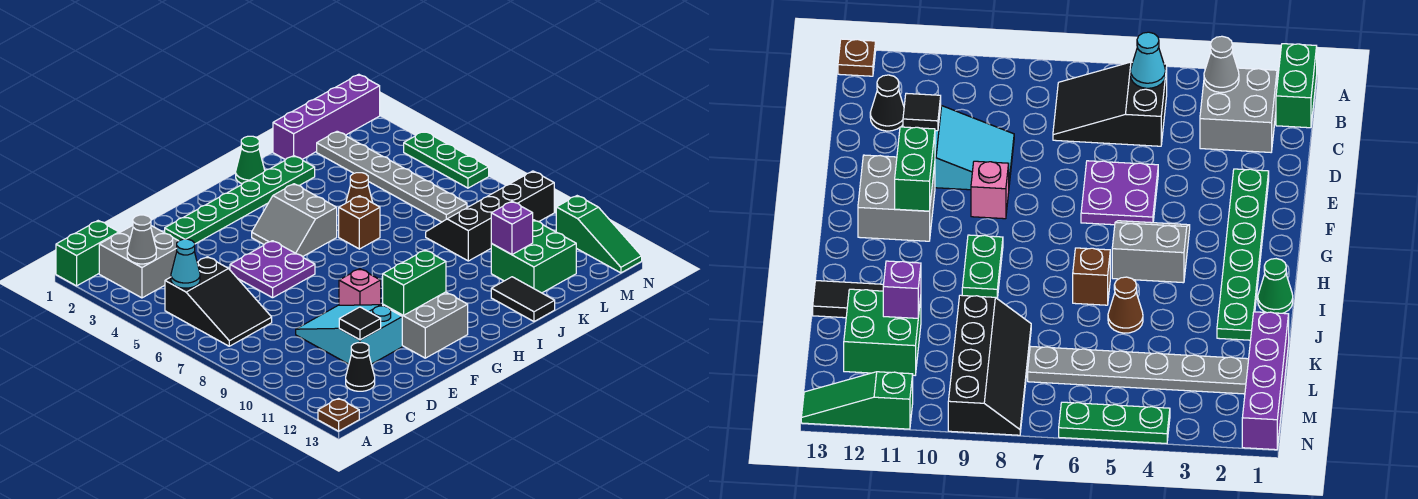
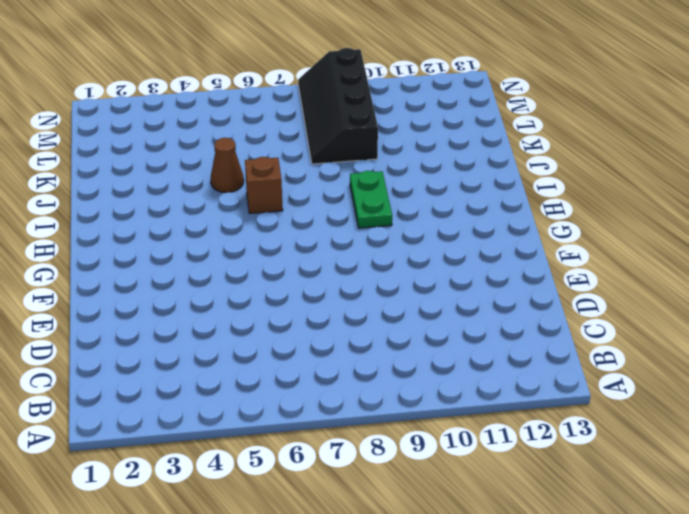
none -> green brick A1:B1 level 1
none -> brown plate A13 level 1
none -> grey brick B2:C3 level 1

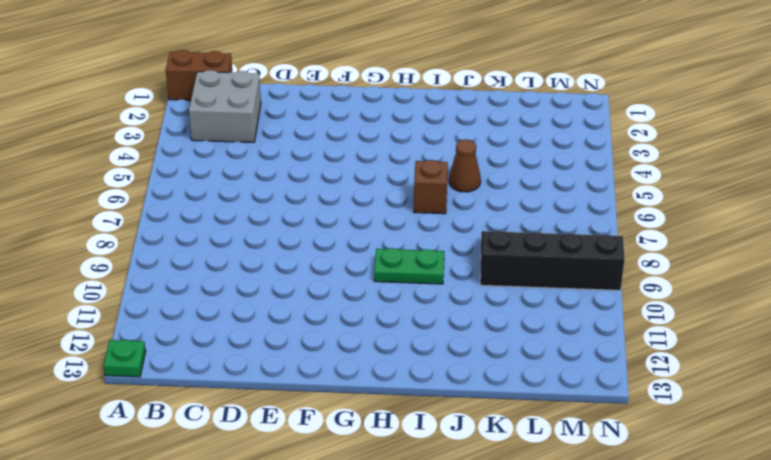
brown brick A1:B1 level 1 -> green brick A1:B1 level 1
green plate A13 level 1 -> brown plate A13 level 1
none -> black slope B5:C7 level 1 top 5
none -> black cone C12 level 1
none -> cyan slope D9:E11 level 1 top 11

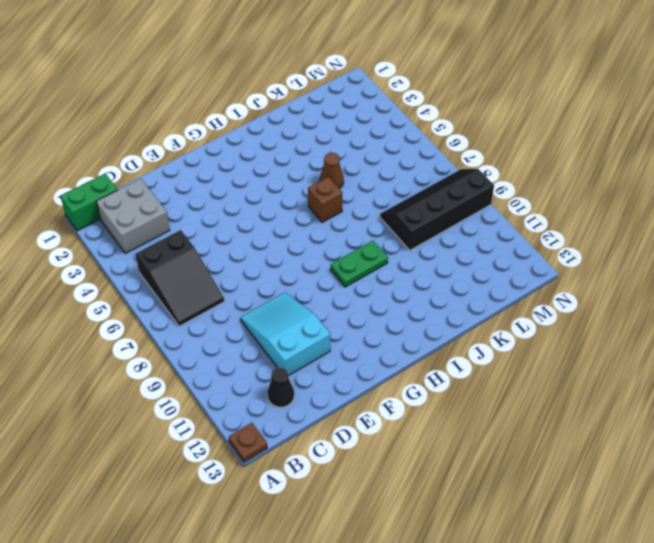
none -> green plate E2:J2 level 1
none -> purple plate E5:F6 level 1
none -> pink brick F9 level 1

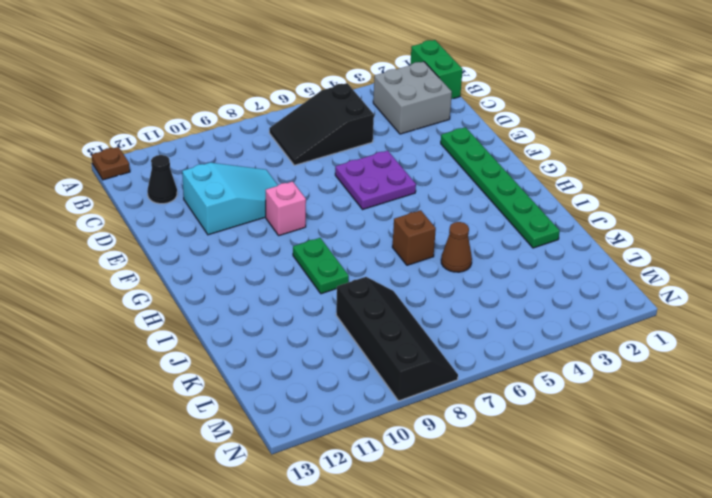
none -> grey brick F11:G12 level 1
none -> grey slope G4:H5 level 1 top H
none -> green cone I1 level 1

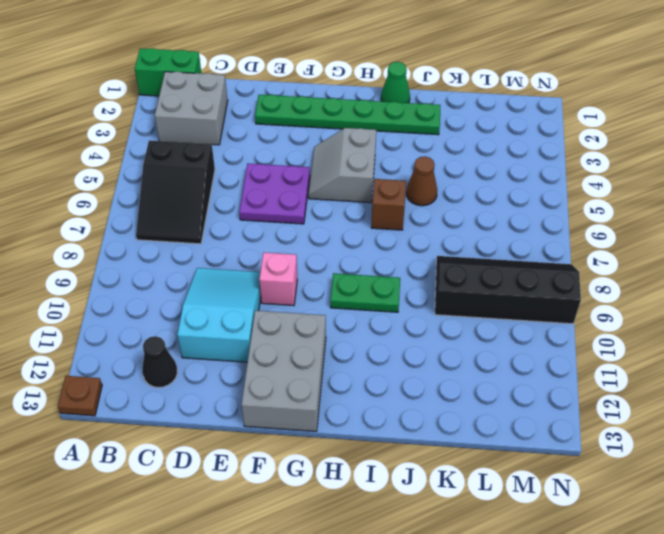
grey brick F11:G13 level 1 -> grey brick F11:G12 level 1
none -> black tile J12:J13 level 1
none -> purple brick K1:N1 level 1
none -> green brick K11:L12 level 1

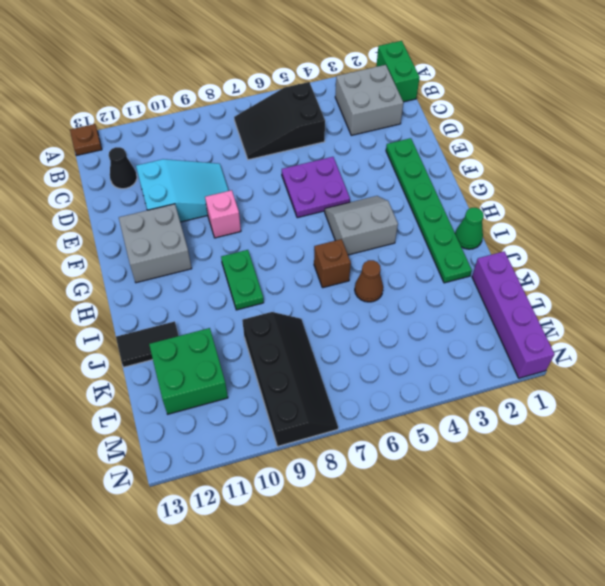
none -> grey plate L2:L7 level 1
none -> green plate N4:N6 level 1
none -> green slope N11:N13 level 1 top 11

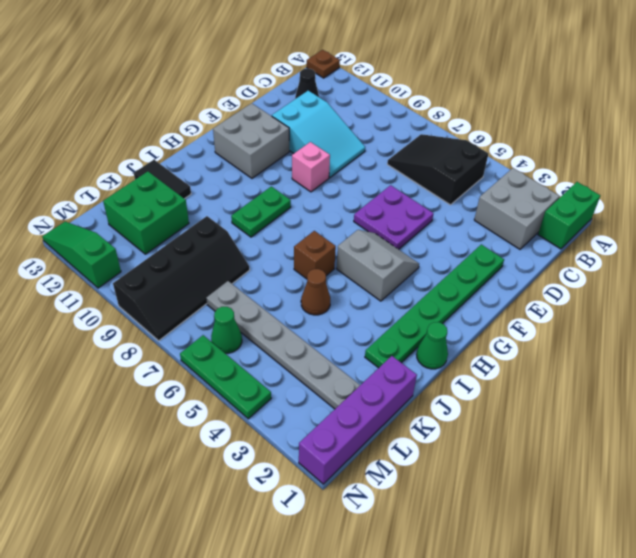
green cone M6 level 1 -> none
none -> grey cone B3 level 2
none -> cyan cone B5 level 2
none -> black tile D11 level 2

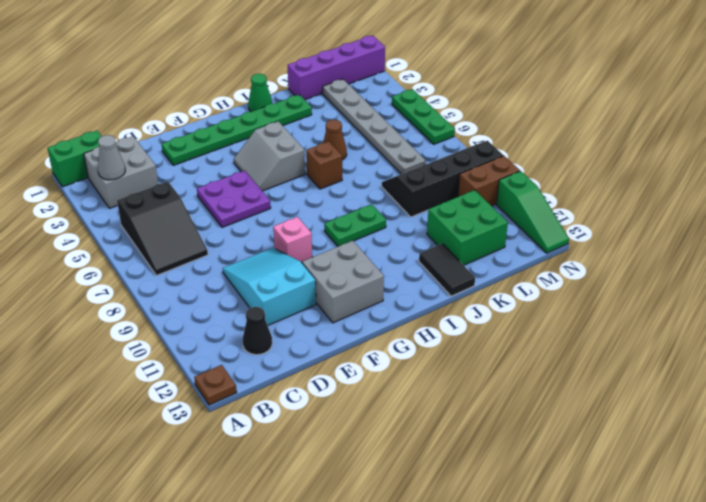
brown brick M10:N10 level 1 -> none
none -> cyan cone B5 level 2
none -> black tile D11 level 2
none -> green brick F11:G11 level 2

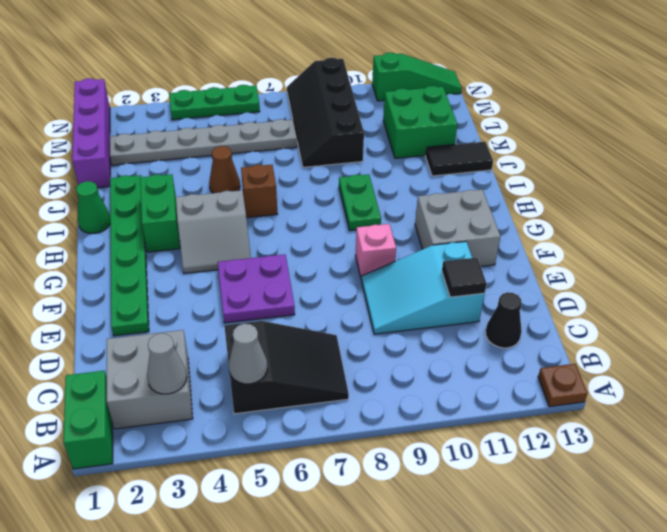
grey cone B5 level 2 -> cyan cone B5 level 2
green brick H3:I3 level 1 -> green brick F11:G11 level 2
none -> purple brick K11 level 2

